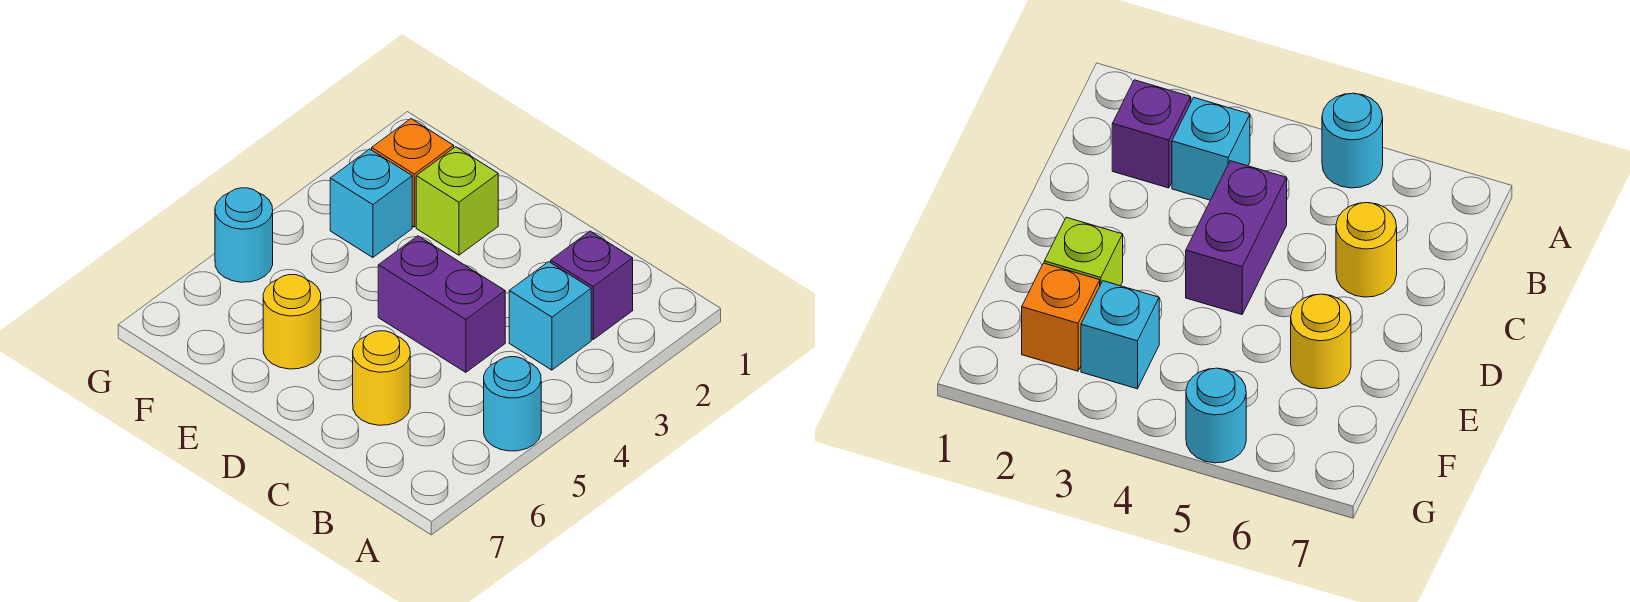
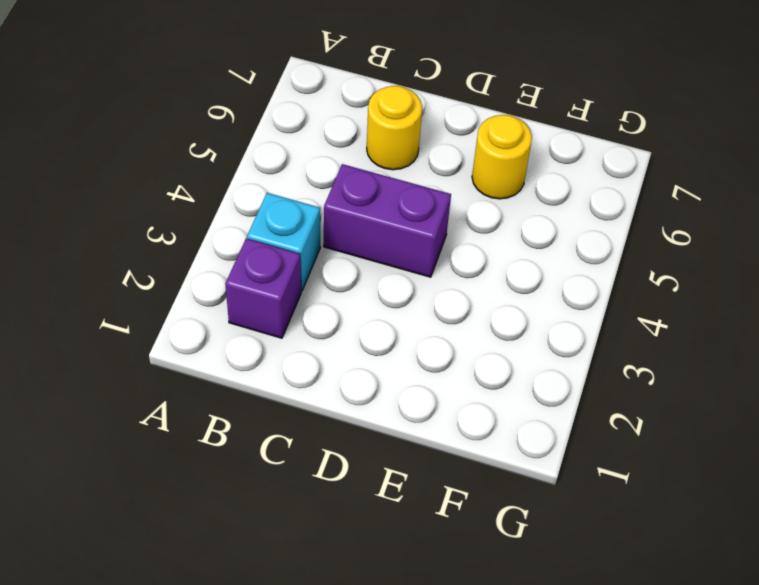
none -> cyan round brick A5 level 1
none -> lime brick E2 level 1

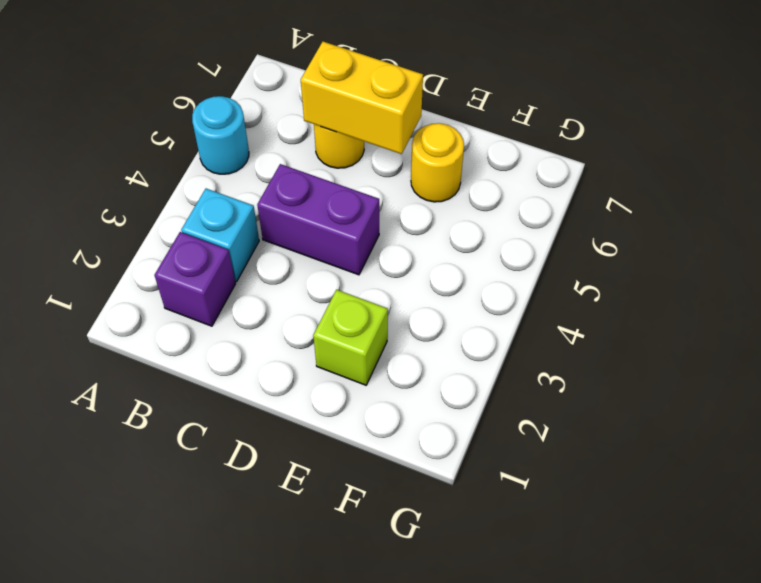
yellow brick C6:D6 level 2 -> none
none -> orange brick F2 level 1
none -> cyan brick F3 level 1

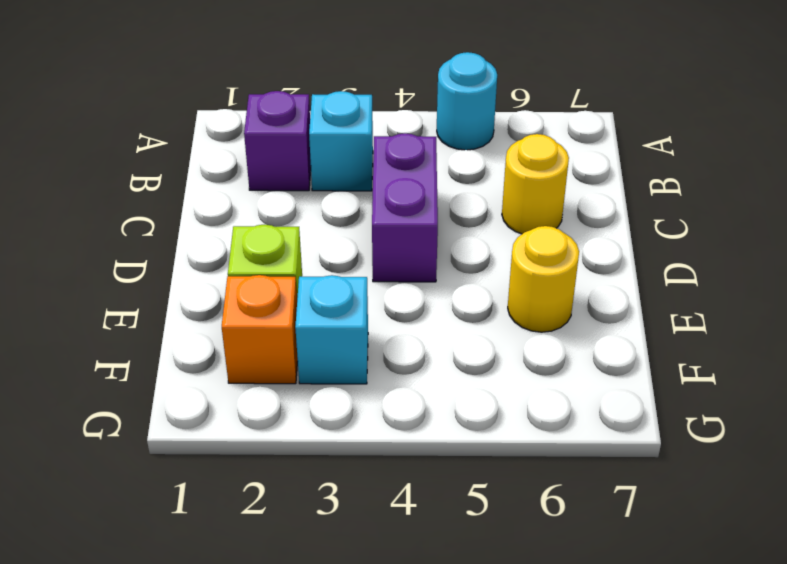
none -> cyan round brick G5 level 1

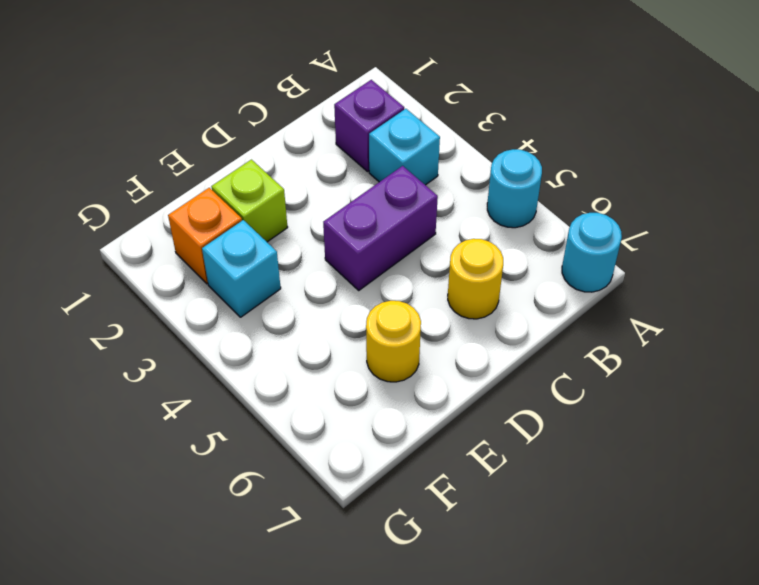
cyan round brick A7 level 1 -> cyan round brick G5 level 1

